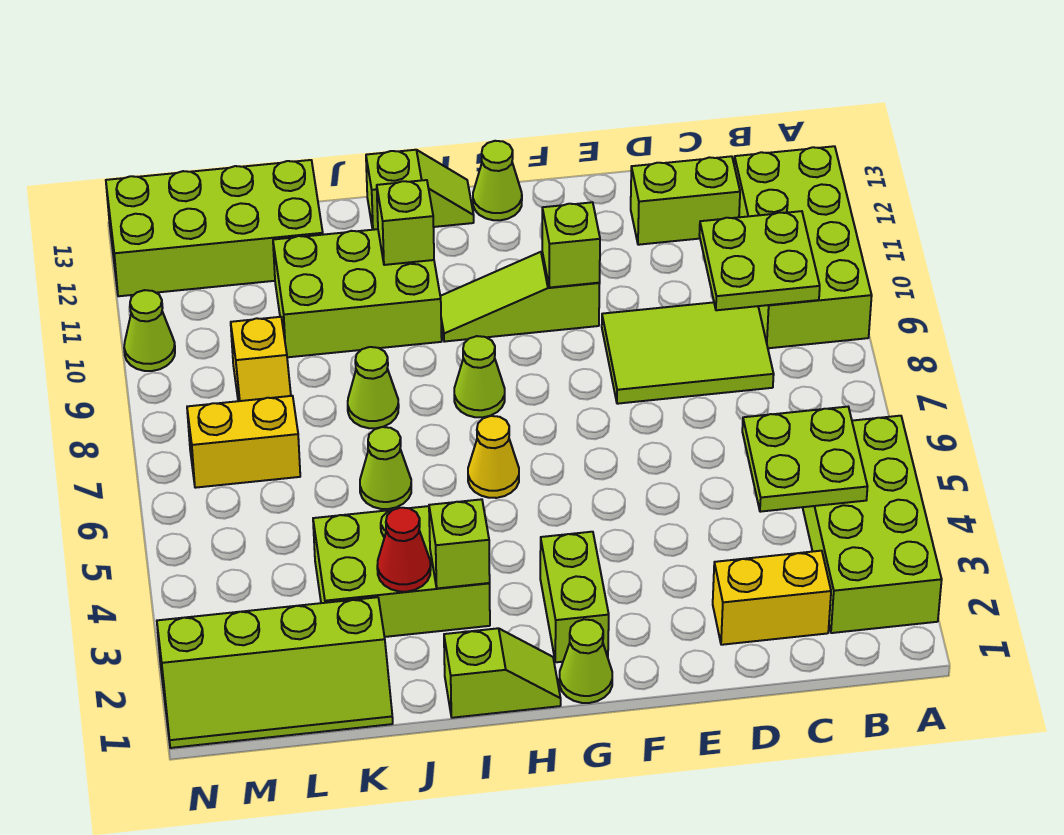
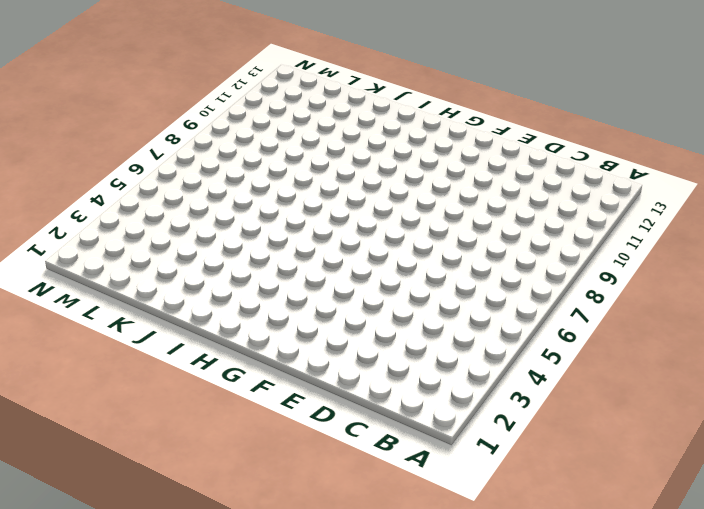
none -> lime brick A2:B5 level 1
none -> lime brick A9:B12 level 1
none -> yellow brick C2:D2 level 1

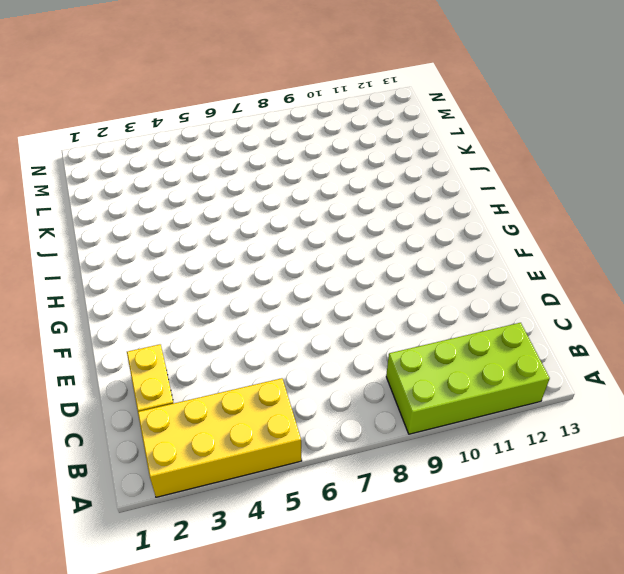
yellow brick A2:B5 level 1 -> lime brick A2:B5 level 1
none -> lime tile C8:E9 level 1
none -> lime brick C12:D12 level 1
none -> lime slope F10:H10 level 1 top F

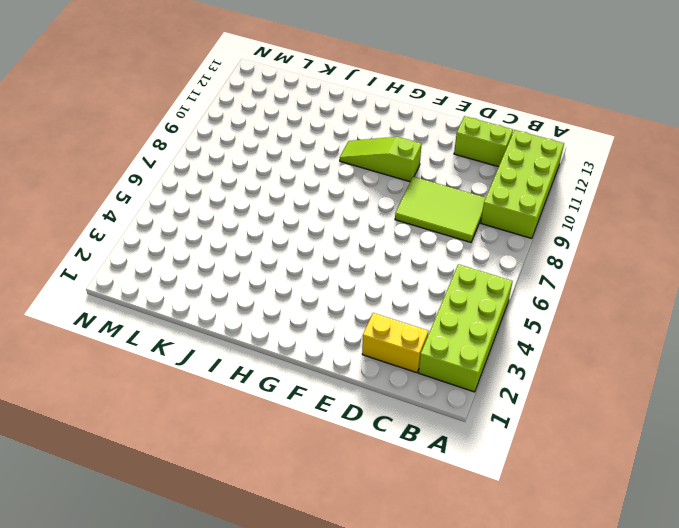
none -> lime cone G1 level 1
none -> lime brick G2:G3 level 1
none -> lime cone G13 level 1

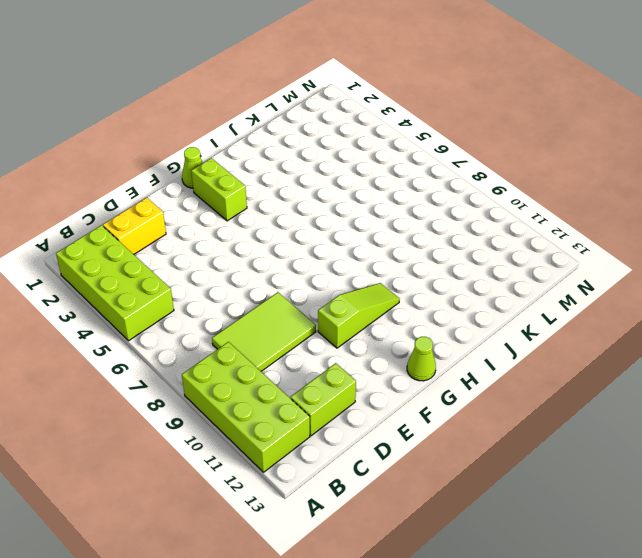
none -> lime slope H1:I1 level 1 top I
none -> yellow cone H6 level 1
none -> lime cone H8 level 1

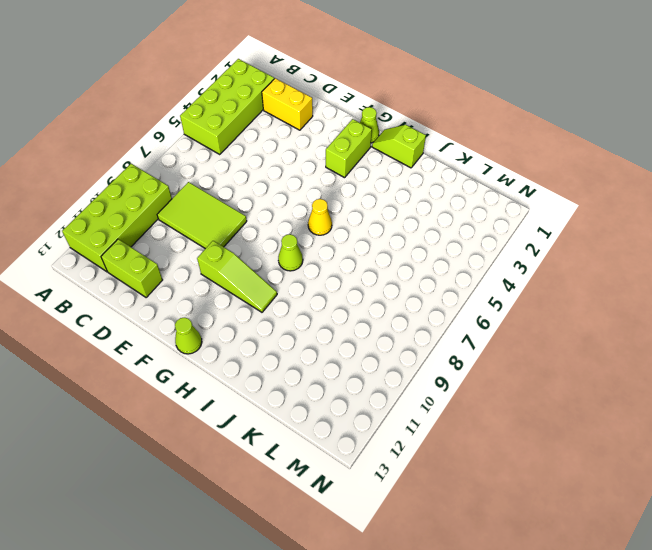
none -> lime slope H13:I13 level 1 top I
none -> lime brick I3:K4 level 1
none -> lime brick I10:K11 level 1

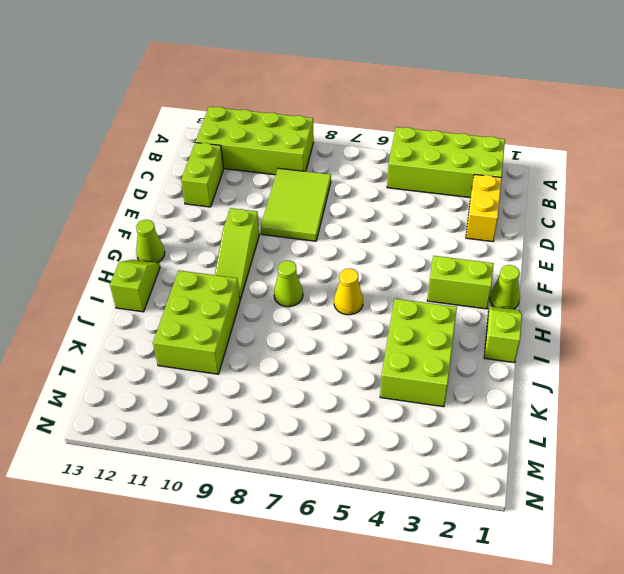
none -> lime cone J6 level 1
none -> lime cone J8 level 1
none -> lime slope K1:N2 level 1 top 2

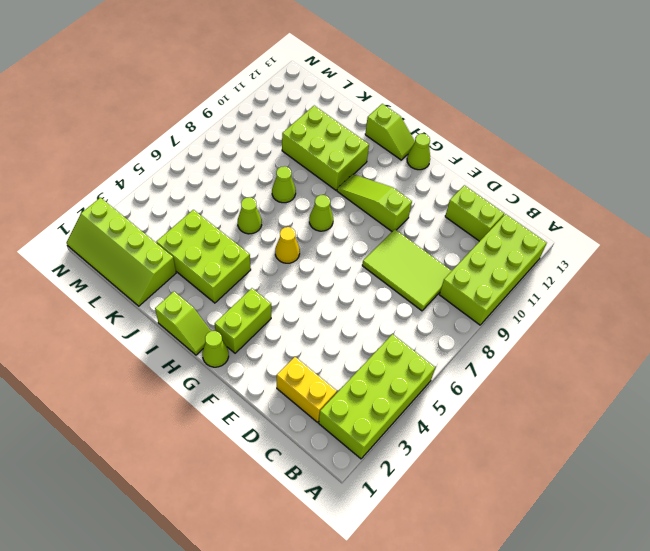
none -> lime brick K12:N13 level 1
none -> yellow brick L7:M7 level 1
none -> yellow slope L8:L9 level 1 top 9

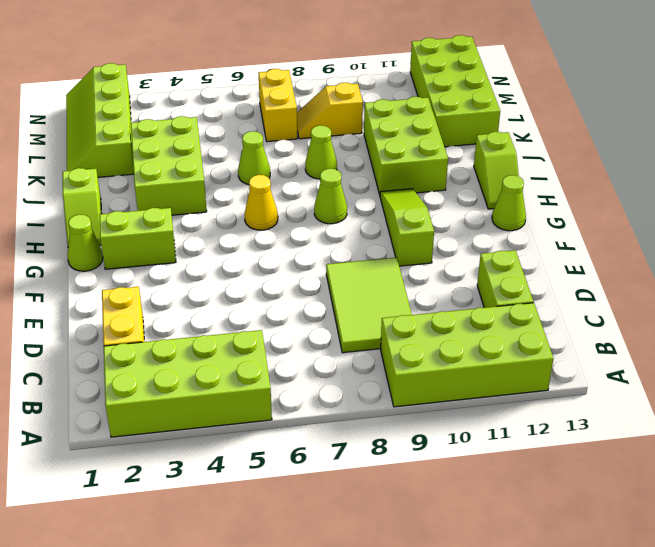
none -> lime cone N10 level 1
none -> lime plate B4:C5 level 2
none -> lime plate B9:C10 level 2

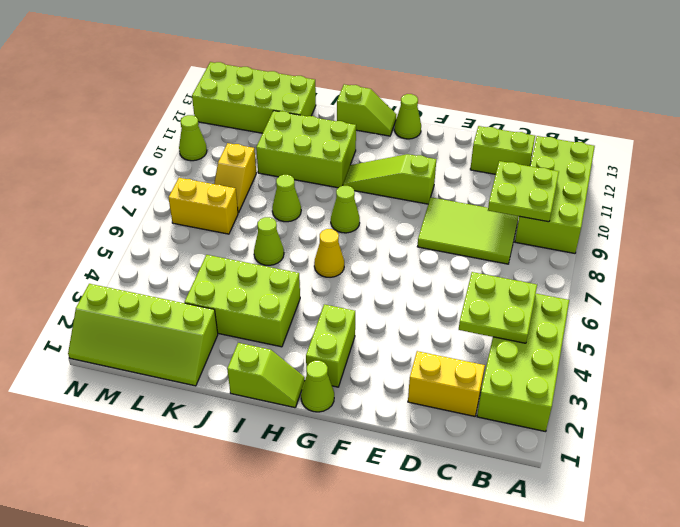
none -> lime brick F10 level 2
none -> lime brick I3 level 2
none -> lime brick I11 level 2

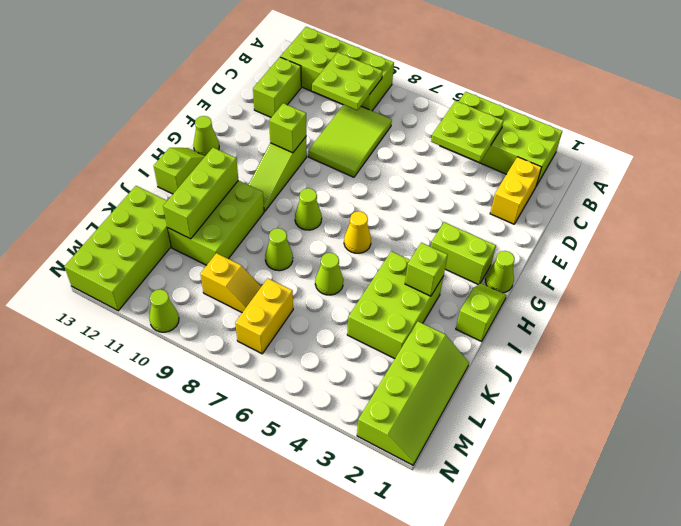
lime brick I11:K11 level 2 -> lime brick I11 level 2
none -> red cone J3 level 2

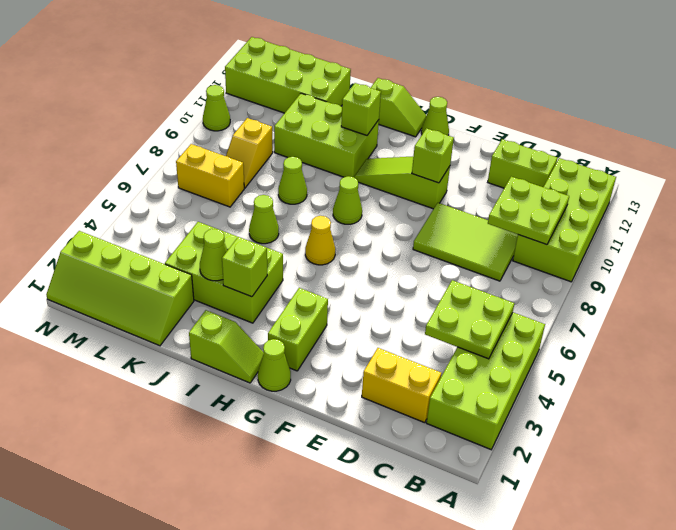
lime cone J3 level 2 -> red cone J3 level 2

